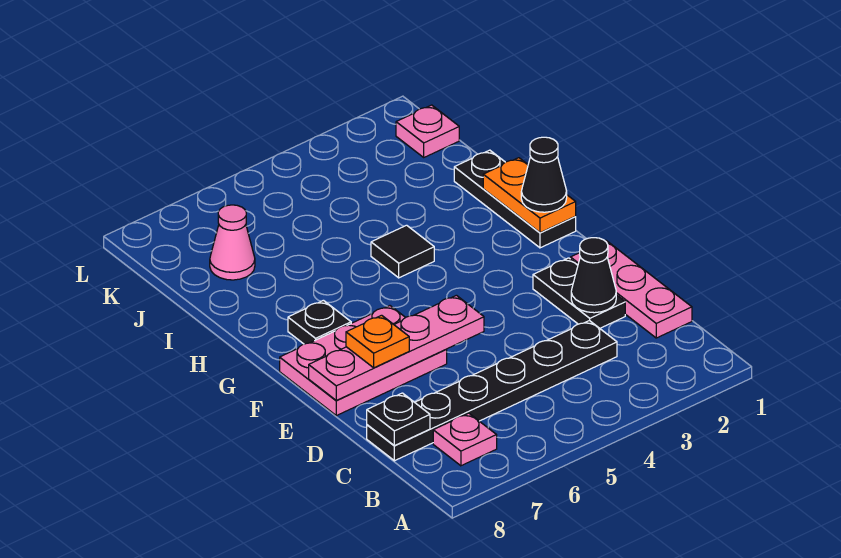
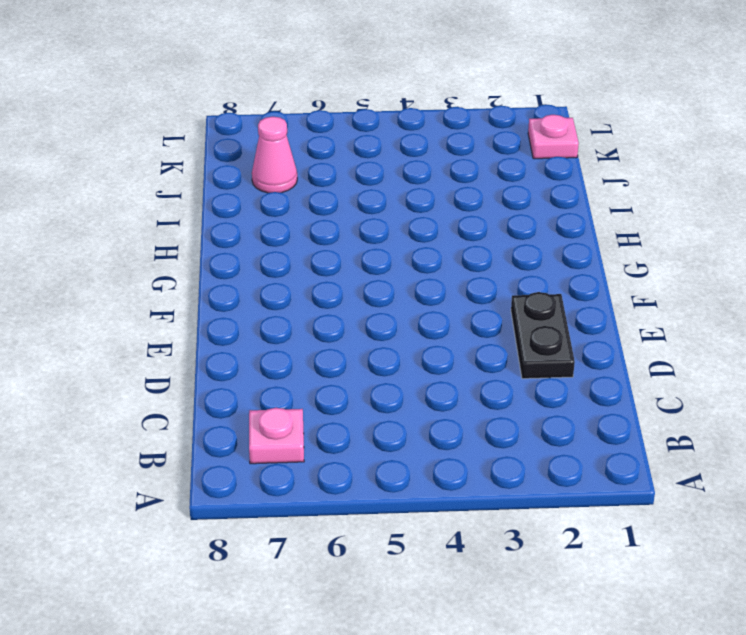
none -> pink plate C1:E1 level 1
none -> black plate C3:C8 level 1
none -> pink plate E6:F8 level 1

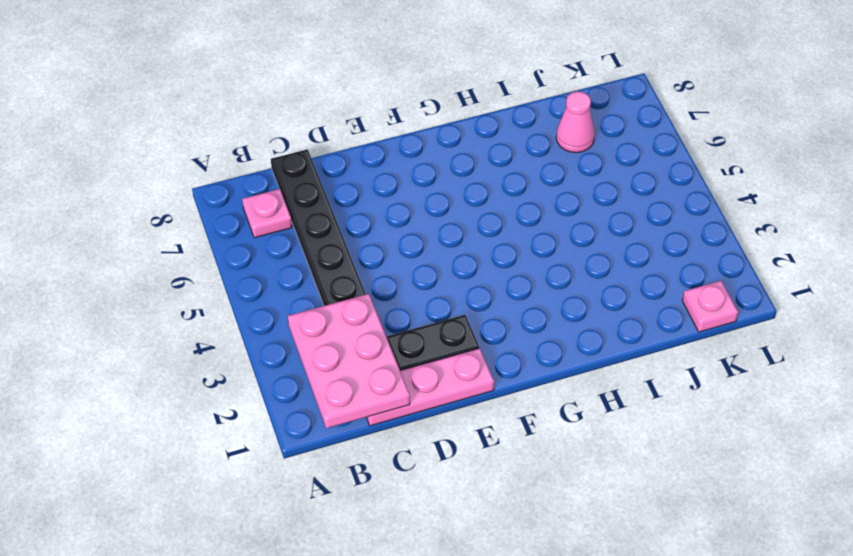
pink plate B1:C3 level 2 -> pink plate E6:F8 level 1
none -> black plate G1:I1 level 1
none -> black plate G7 level 1
none -> black tile H4 level 1

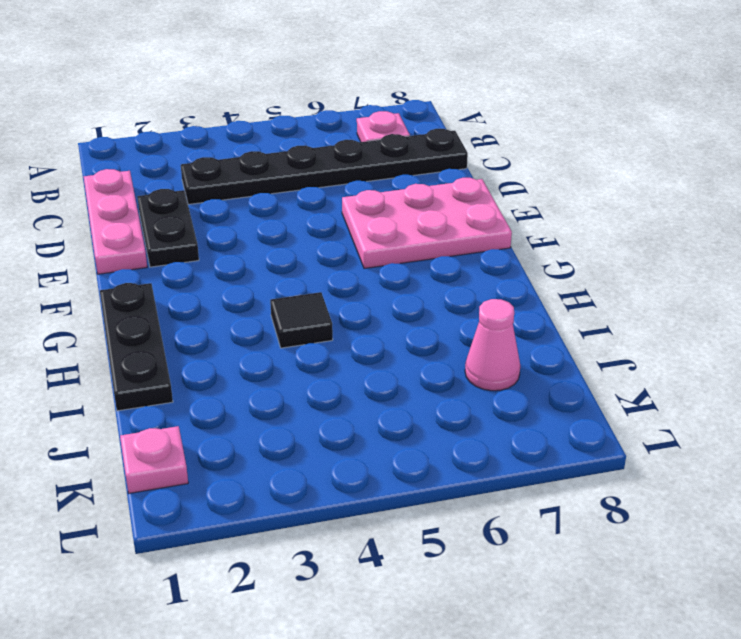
none -> black plate G7 level 1
none -> black plate C8 level 2
none -> black cone D2 level 2

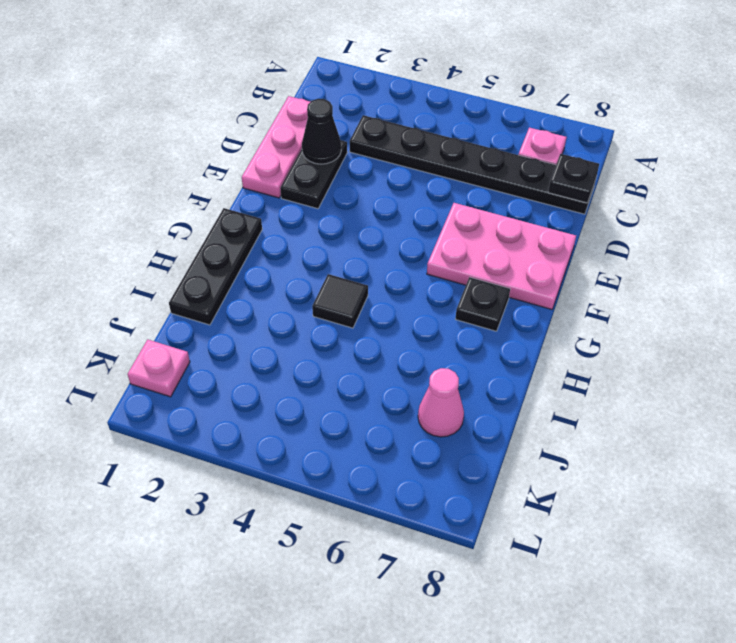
none -> pink plate E5:E8 level 2
none -> orange plate G1:H1 level 2
none -> orange plate E7 level 3

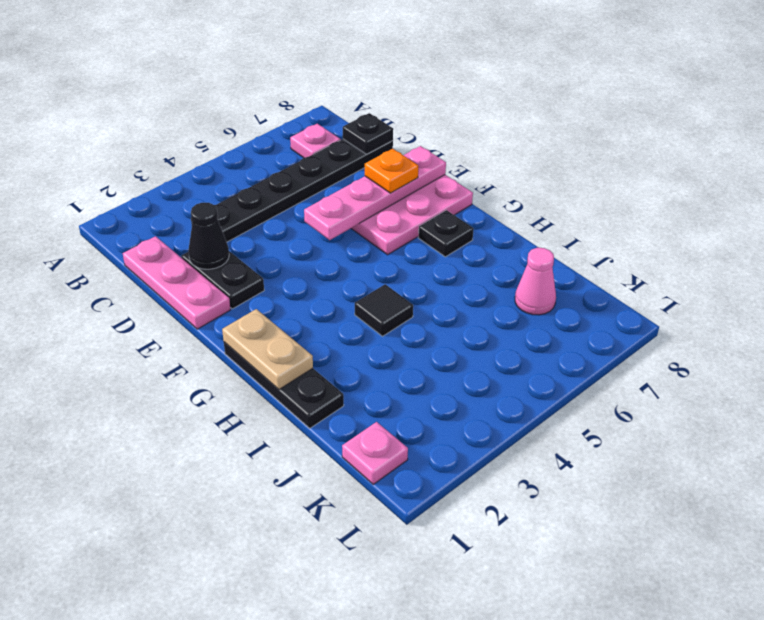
tan plate G1:H1 level 2 -> orange plate G1:H1 level 2
none -> black cone G1 level 3

